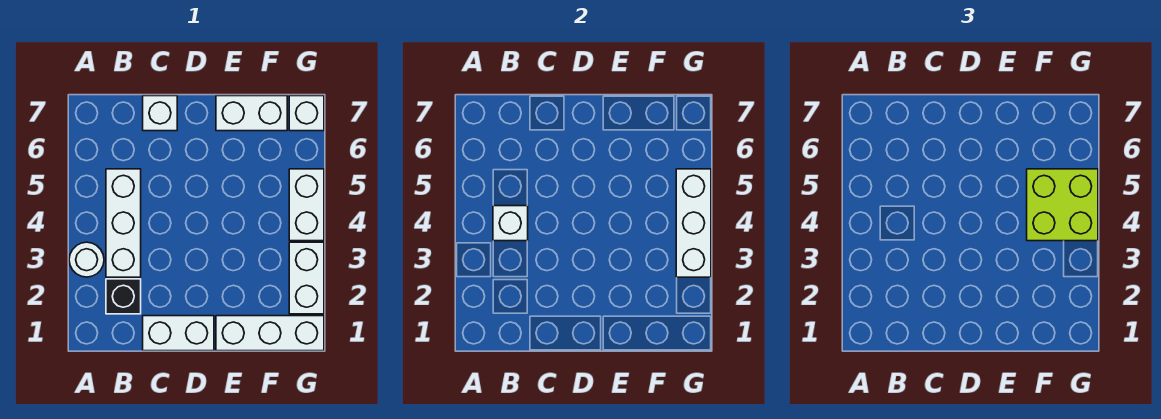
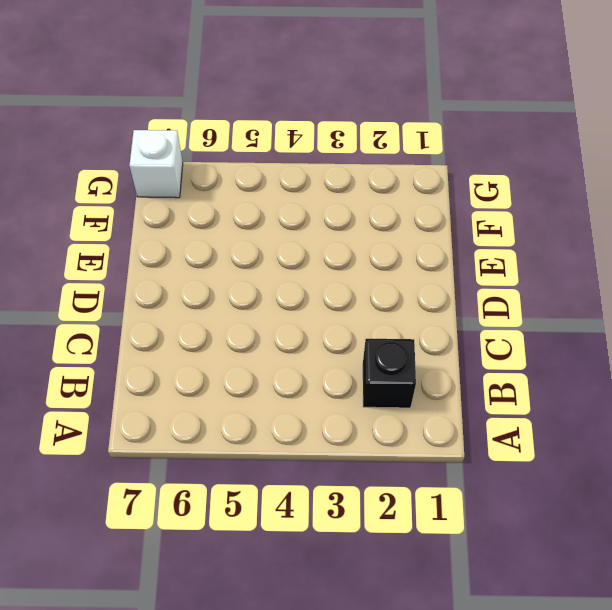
none -> white round brick A3 level 1
none -> white brick B3:B5 level 1
none -> white brick C1:D1 level 1

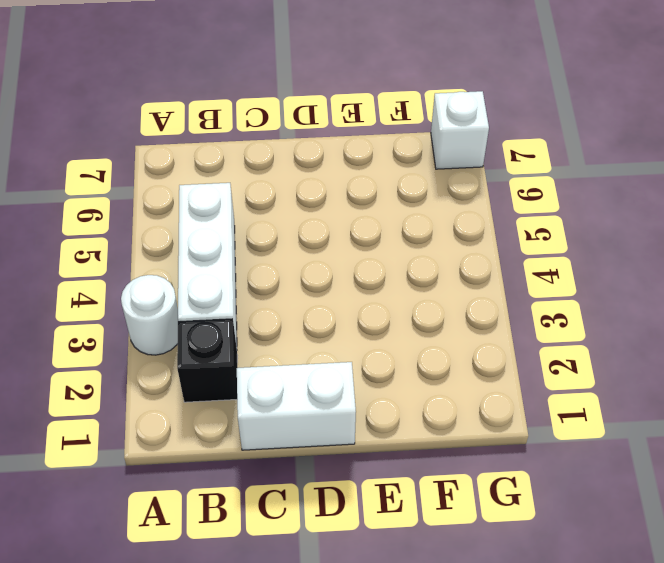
none -> white brick C7 level 1
none -> white brick E1:G1 level 1
none -> white brick E7:F7 level 1

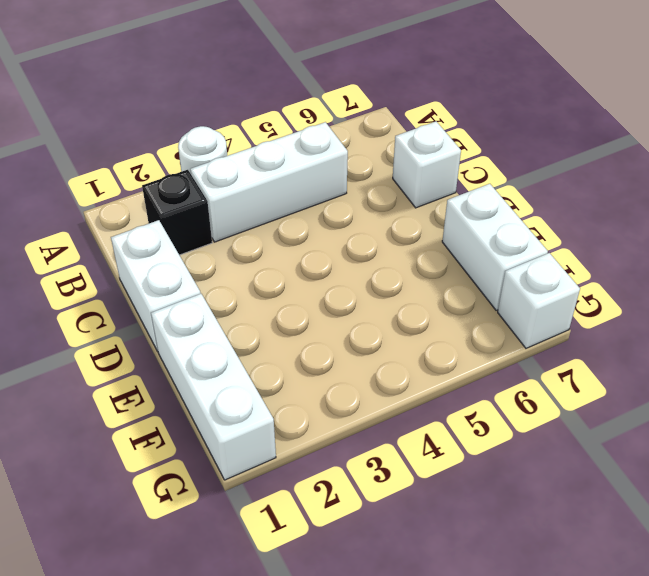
none -> white brick G2:G3 level 1
none -> white brick G4:G5 level 1
none -> white brick B4 level 2

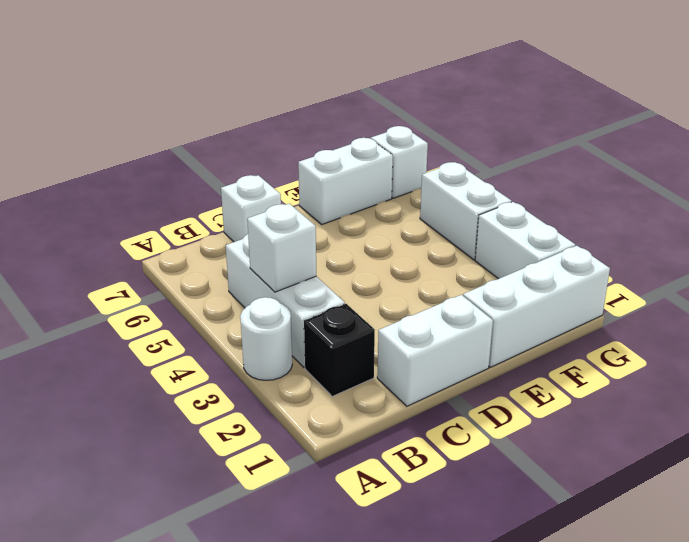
none -> white brick G3:G5 level 2
none -> lime brick F4:G5 level 3

